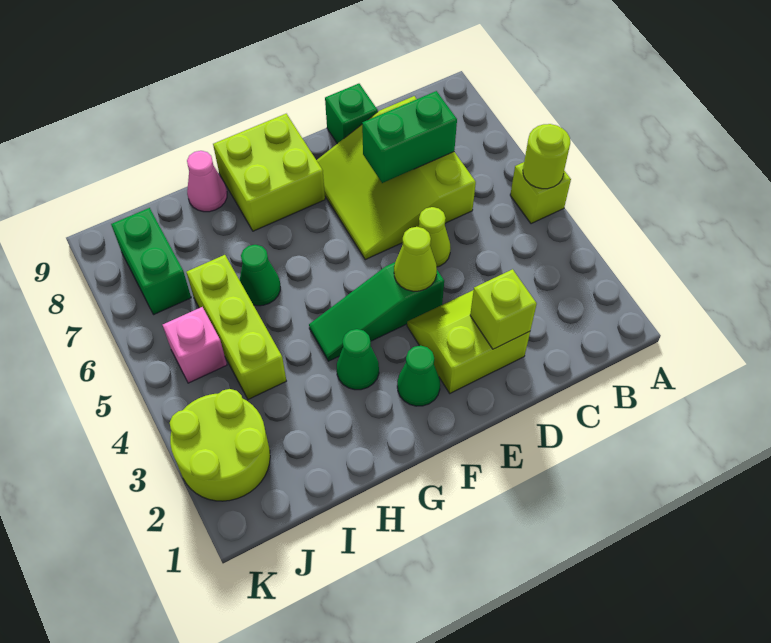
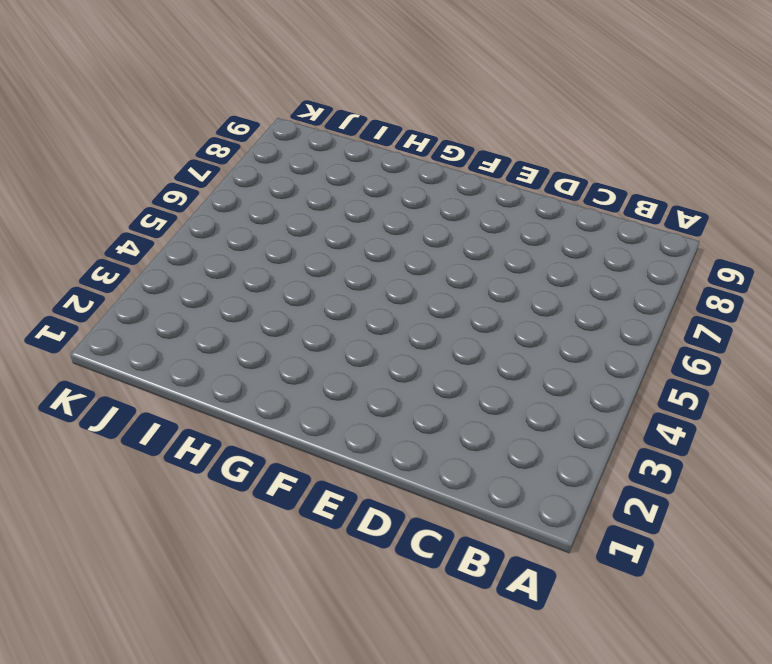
none -> lime brick A5 level 1
none -> lime slope C6:E8 level 1 top C
none -> lime slope D2:E3 level 1 top 2

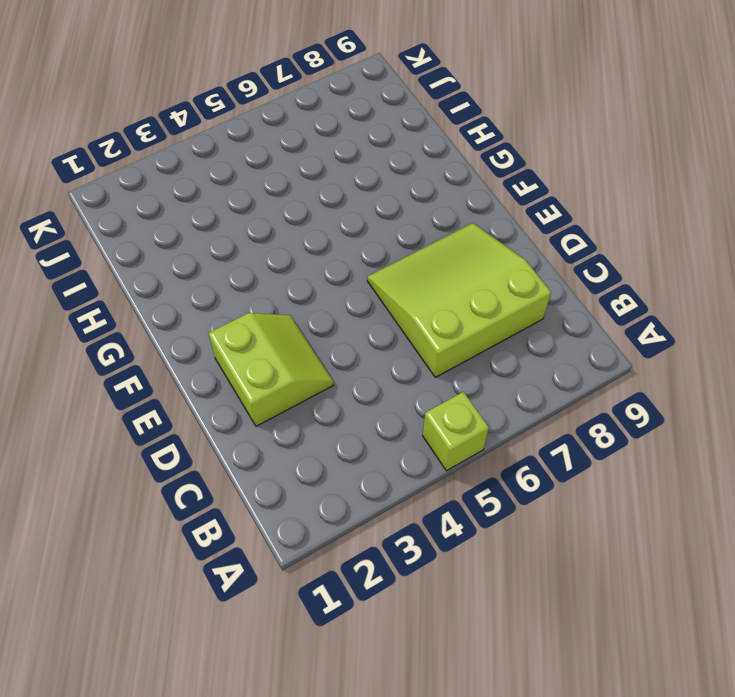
none -> lime cone D5 level 1
none -> green brick D9 level 1
none -> green slope E4:G4 level 1 top E

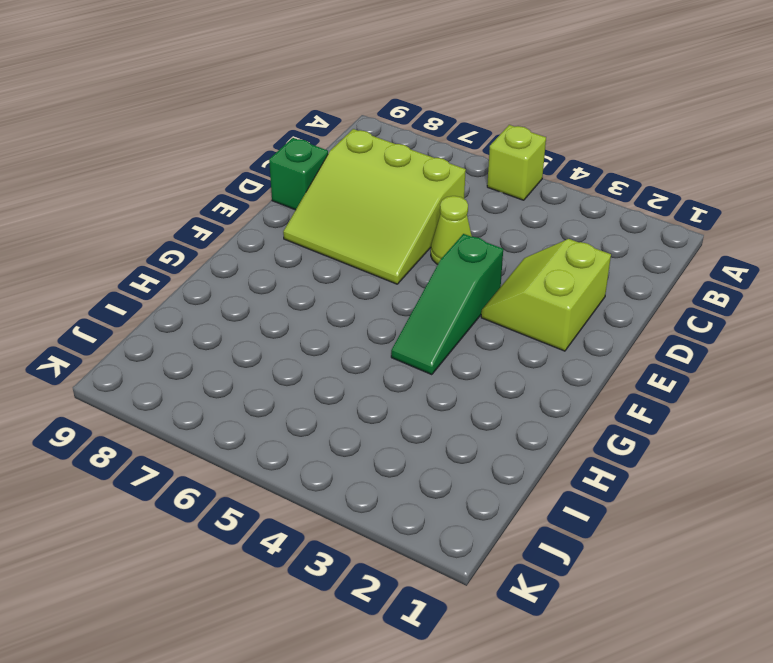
none -> green cone F2 level 1
none -> lime brick F8:G9 level 1
none -> green cone G3 level 1

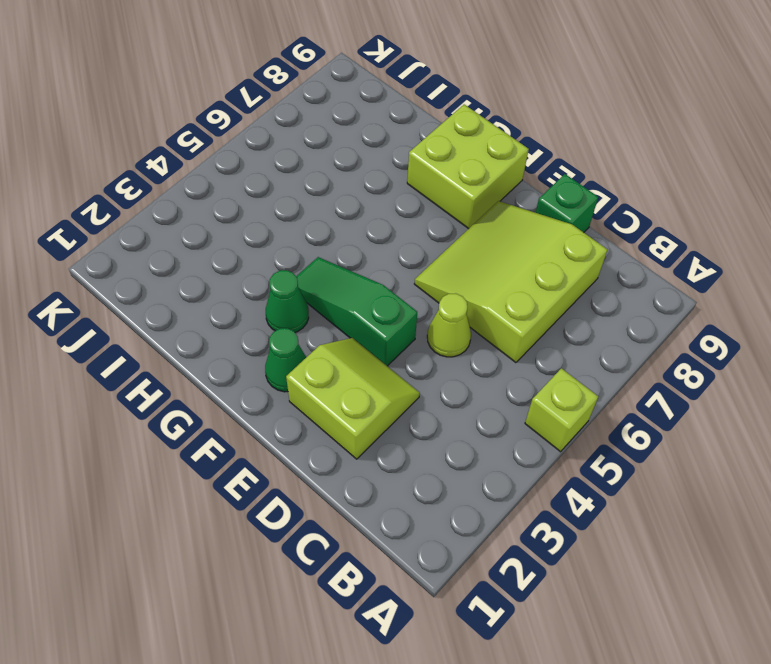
none -> green cone H6 level 1
none -> pink cone H9 level 1
none -> lime brick I4:I6 level 1

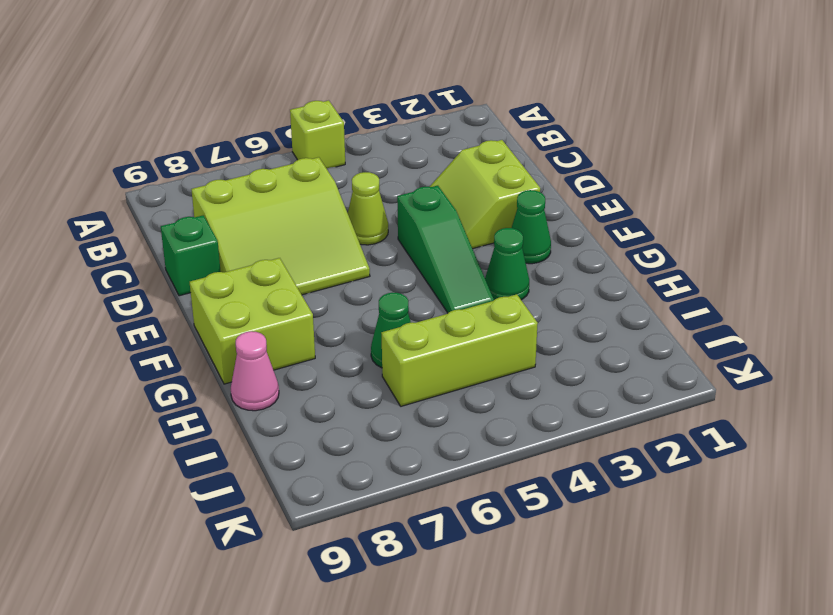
none -> lime round brick J2:K3 level 1
none -> pink brick J5 level 1
none -> green brick J7:J8 level 1

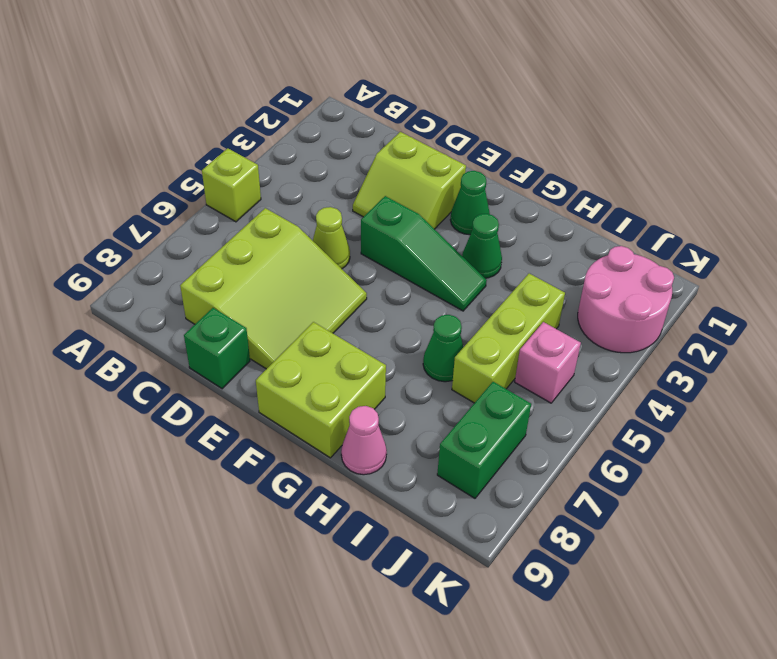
pink round brick J2:K3 level 1 -> lime round brick J2:K3 level 1
none -> lime round brick A5 level 2
none -> green brick C7:D7 level 2
none -> lime brick D2 level 2

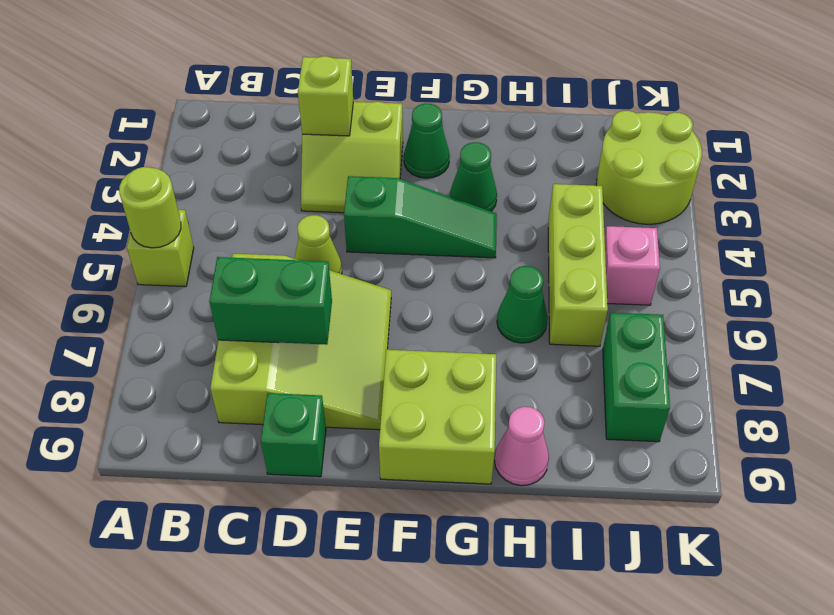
none -> lime cone E4 level 2

